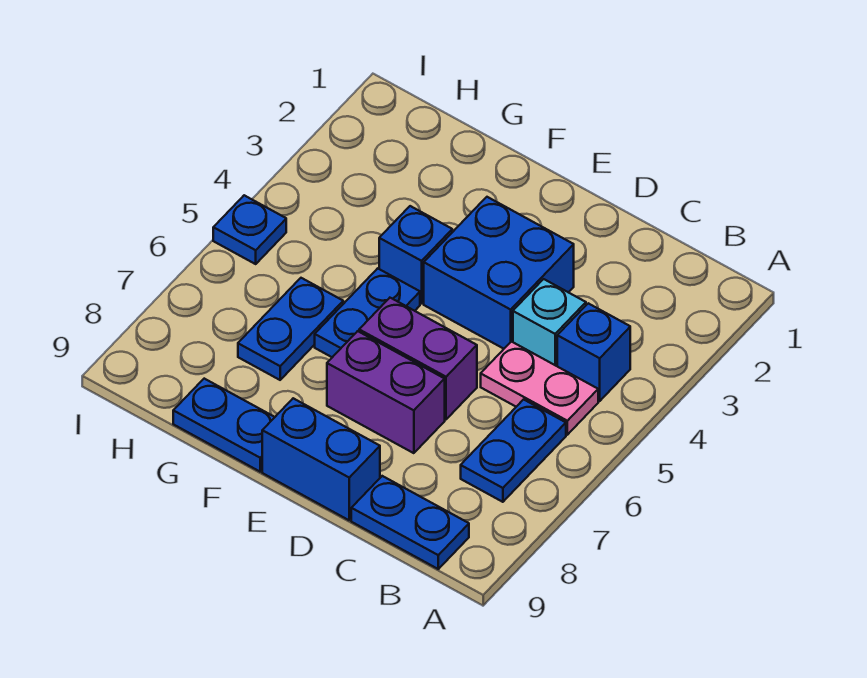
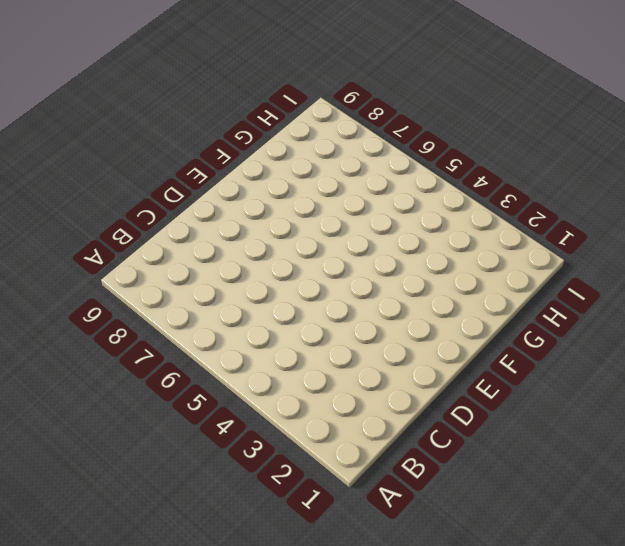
none -> blue brick B4 level 1
none -> pink plate B5:C5 level 1
none -> blue plate B6:B7 level 1

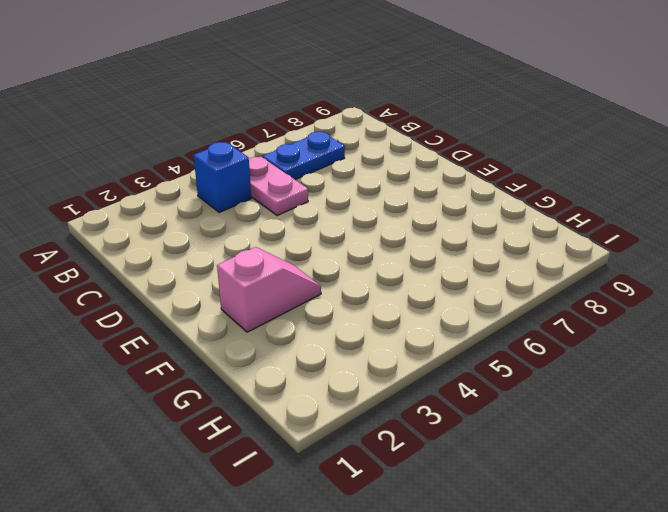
pink slope F2:F3 level 1 top 2 -> none
none -> blue plate B9:C9 level 1
none -> cyan brick C4 level 1
none -> blue brick D3:E4 level 1

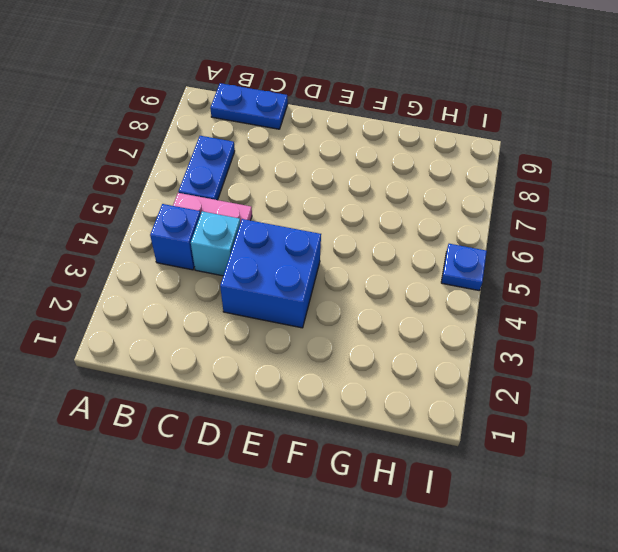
none -> purple brick D6:E6 level 1
none -> purple brick D7:E7 level 1
none -> blue brick D9:E9 level 1

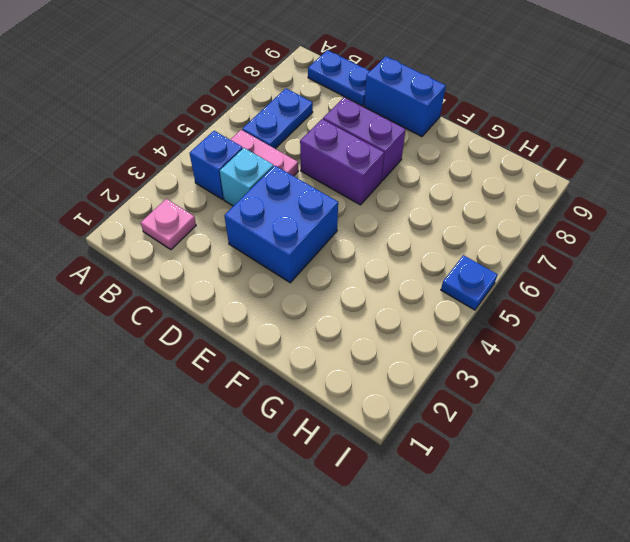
pink plate B2 level 1 -> none
none -> blue brick F4 level 1
none -> blue plate F5:F6 level 1
none -> blue plate F9:G9 level 1

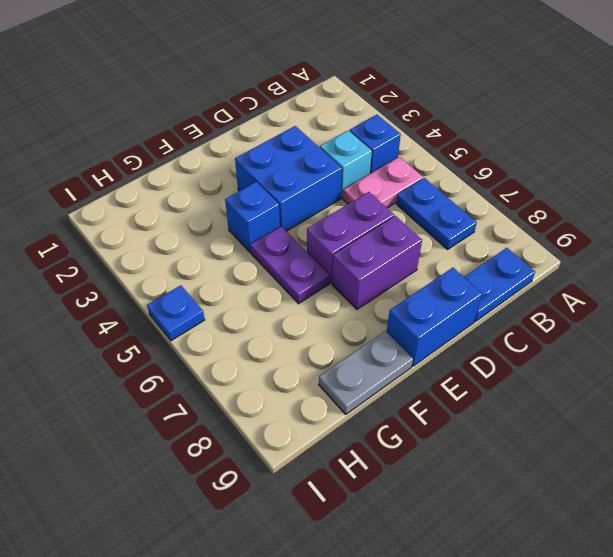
purple plate F5:F6 level 1 -> blue plate F5:F6 level 1
grey plate F9:G9 level 1 -> blue plate F9:G9 level 1
none -> blue plate G6:G7 level 1

